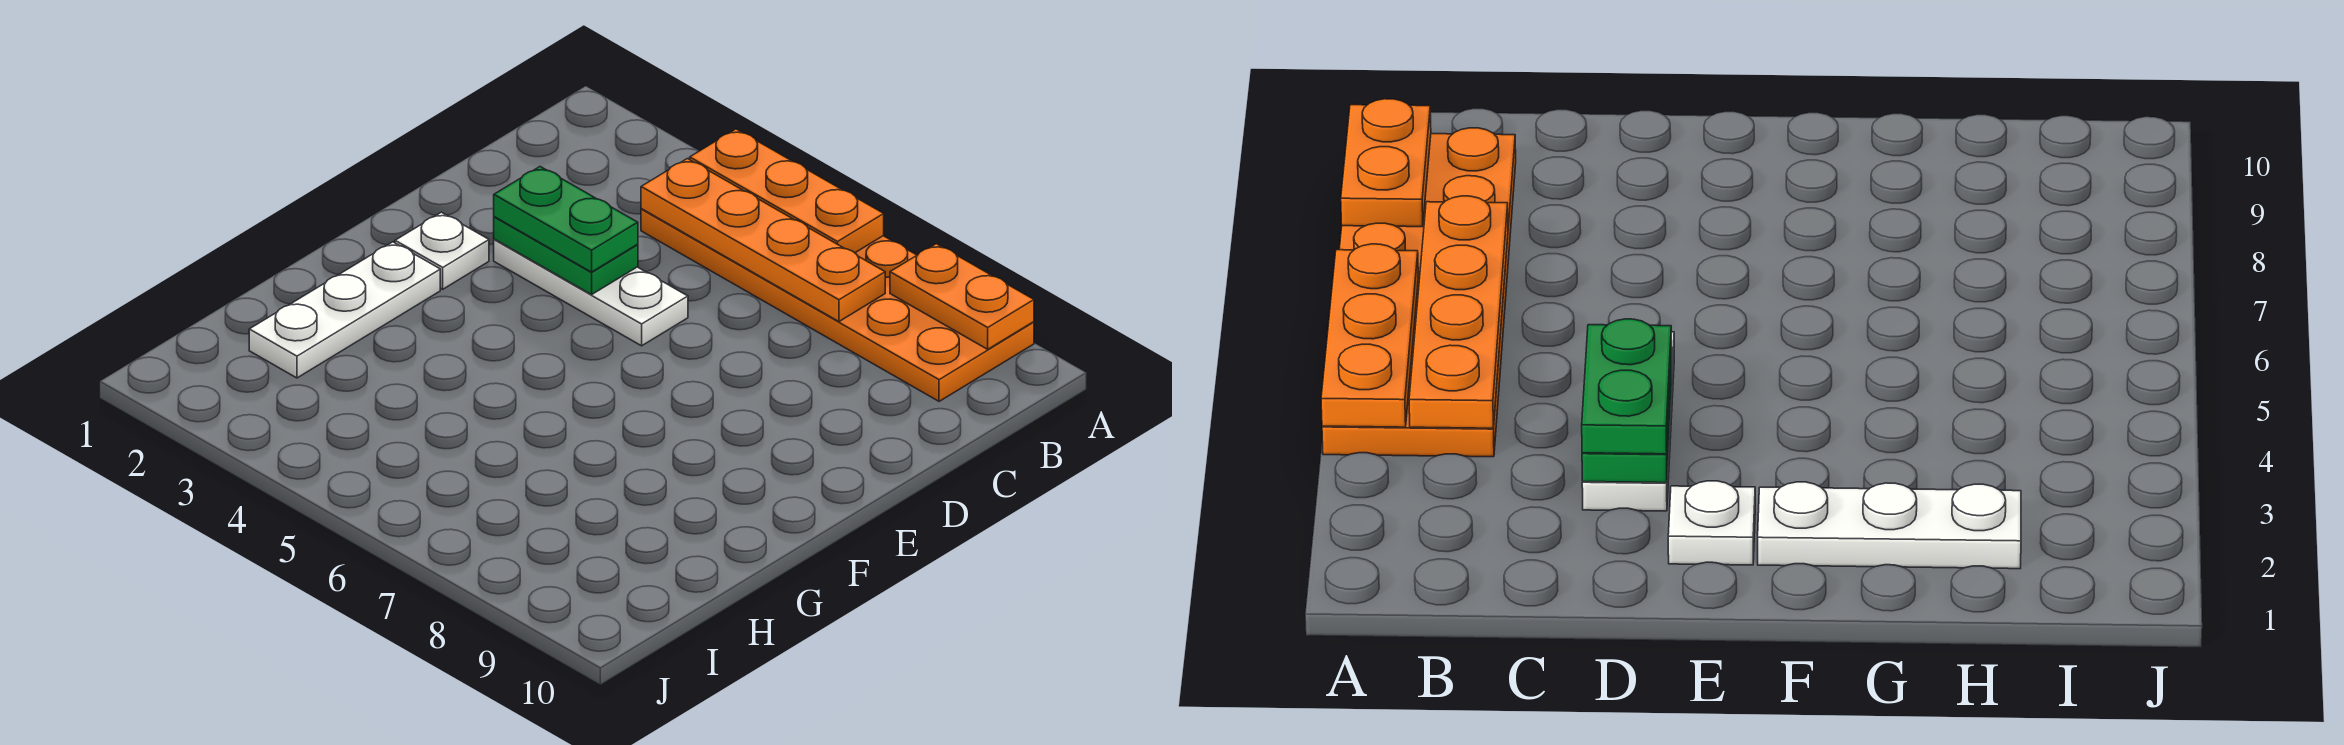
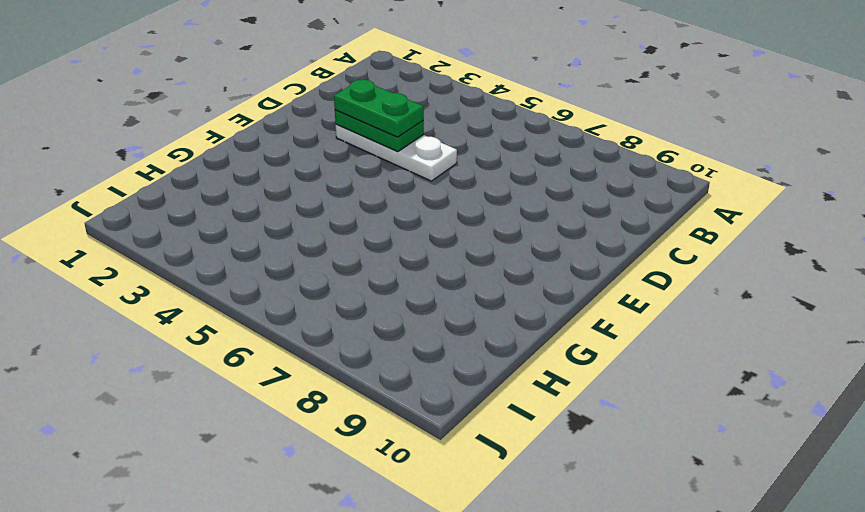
none -> orange plate A4:B9 level 1
none -> white plate E2 level 1

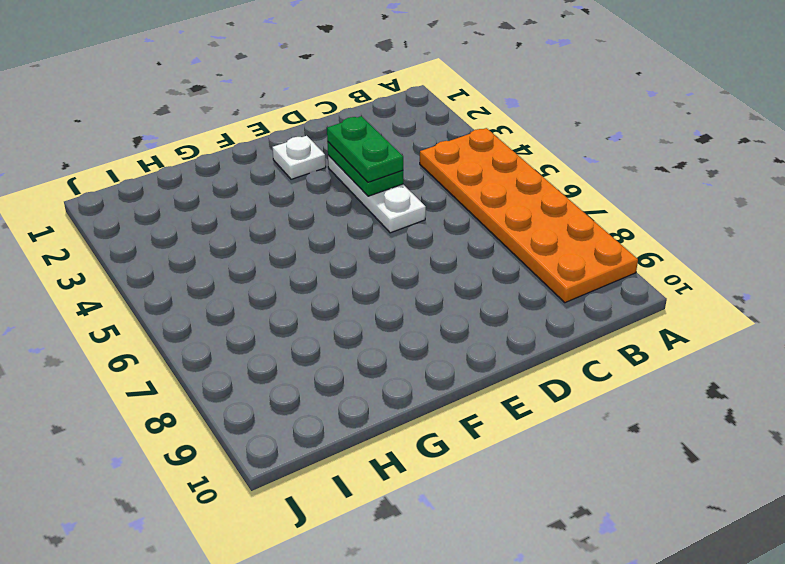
none -> white plate F2:H2 level 1
none -> orange plate A4:A6 level 2

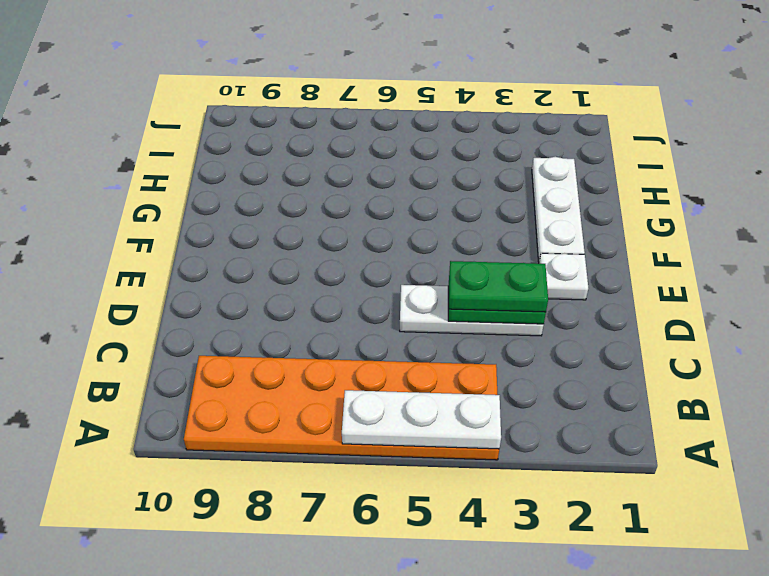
white plate A4:A6 level 2 -> orange plate A4:A6 level 2
none -> orange plate A8:A9 level 2
none -> orange plate B4:B7 level 2

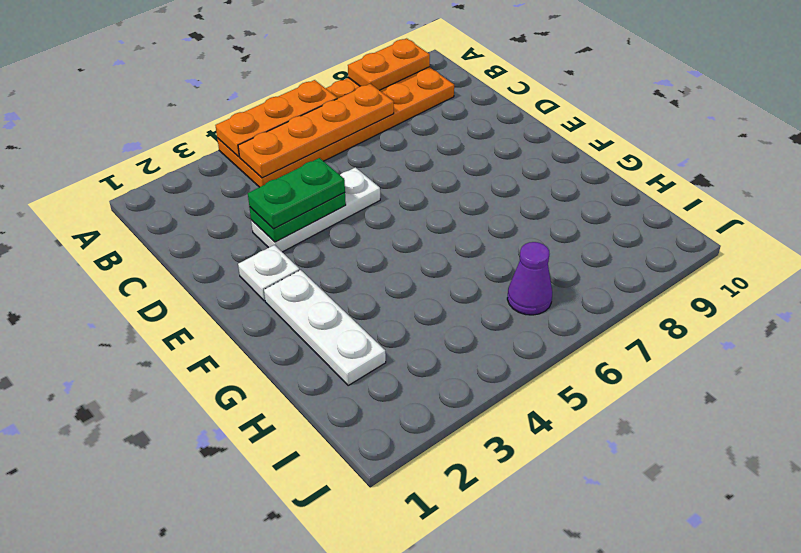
purple cone I6 level 1 -> none

